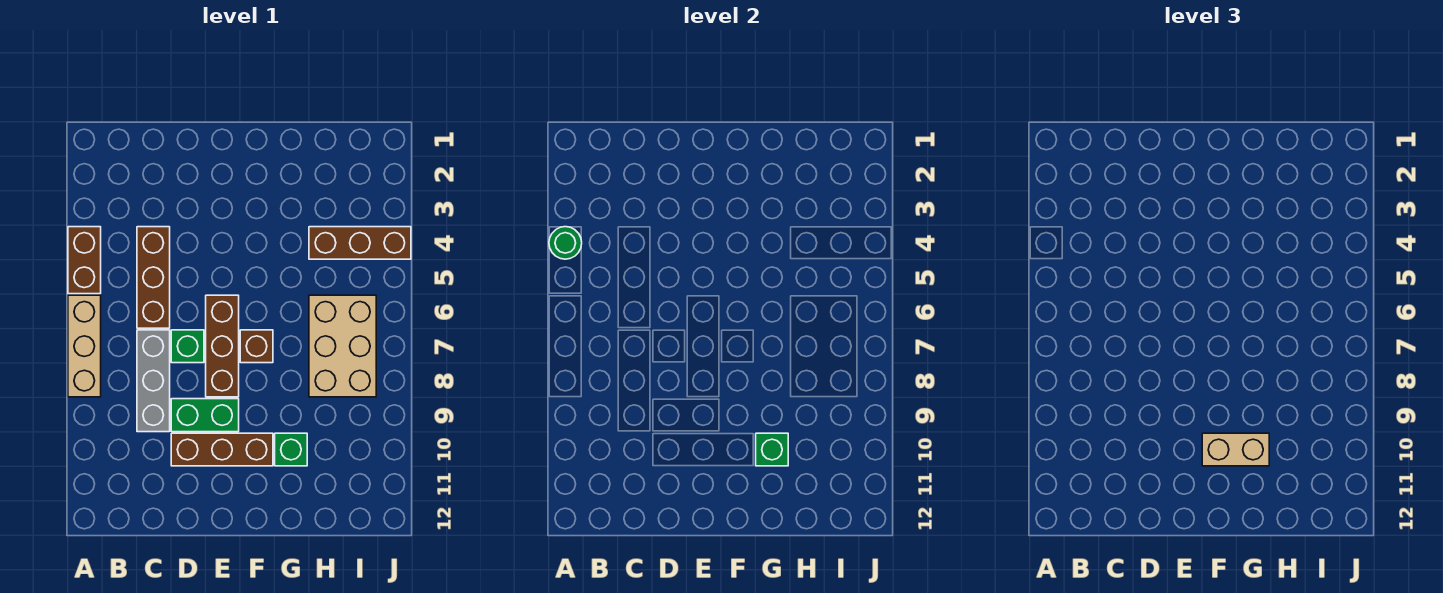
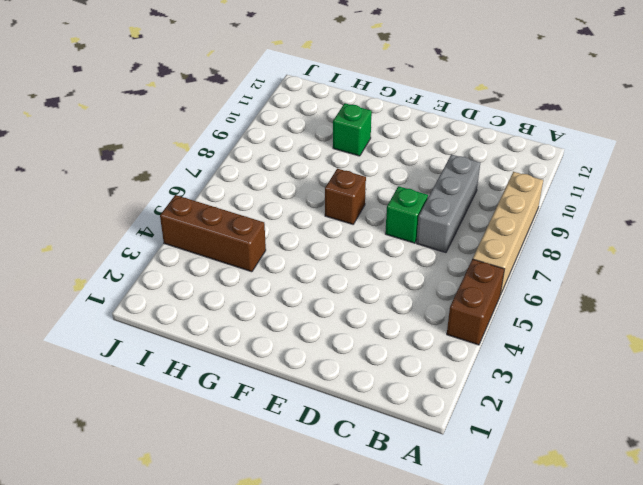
tan brick A6:A9 level 1 -> tan brick A6:A8 level 1
none -> brown brick C4:C6 level 1
none -> green brick D9:E9 level 1
none -> brown brick D10:F10 level 1

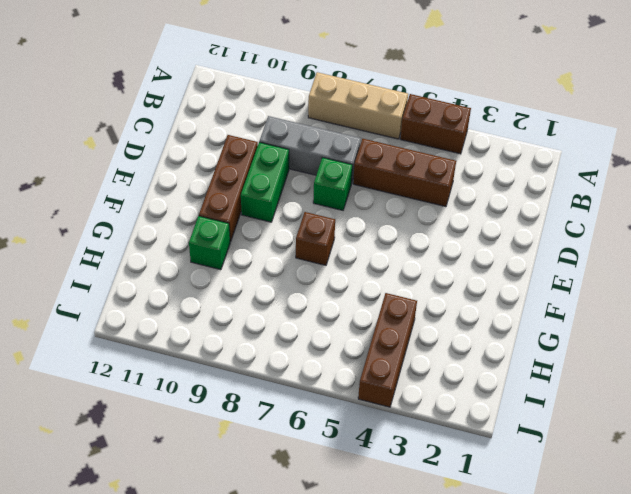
none -> brown brick E6:E8 level 1
none -> tan brick H6:I8 level 1
none -> green round brick A4 level 2

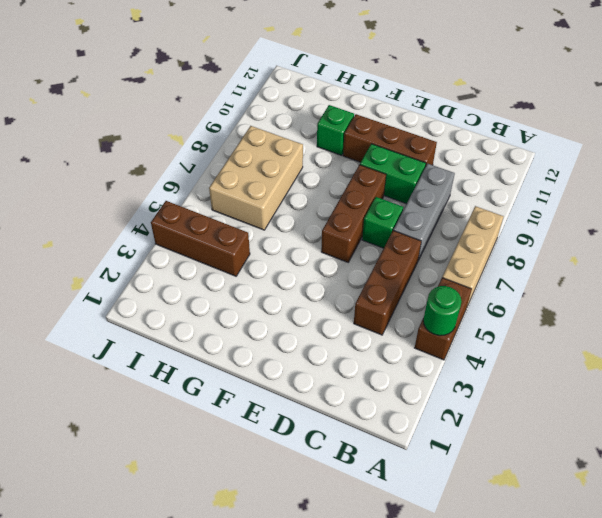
none -> brown brick F7 level 1
none -> green brick G10 level 2
none -> tan brick F10:G10 level 3

